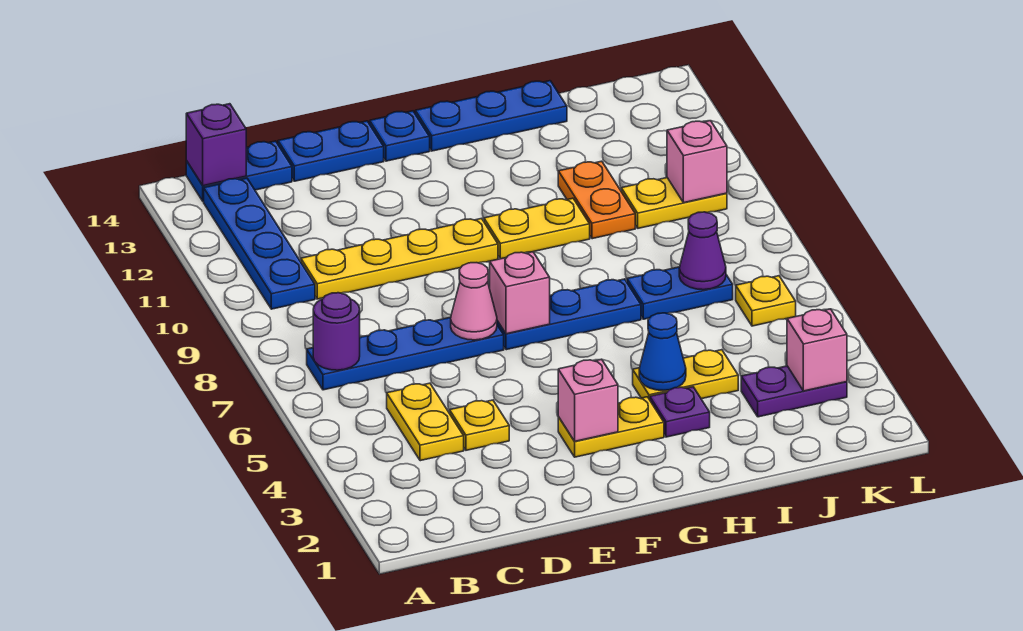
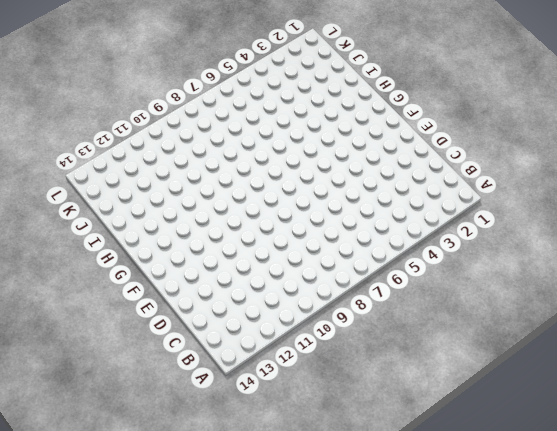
none -> blue plate B7:E7 level 1
none -> blue plate B10:B13 level 1
none -> blue plate B14:C14 level 1

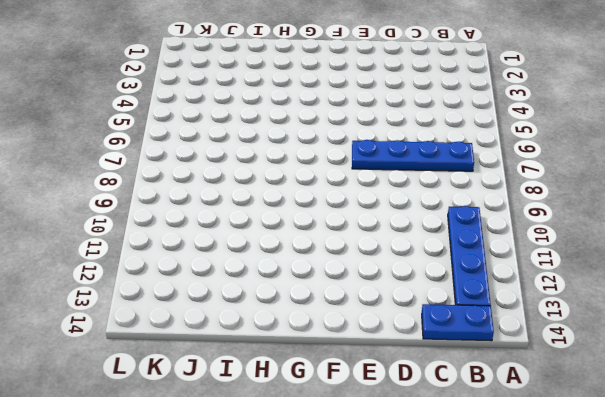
none -> yellow plate C4:C5 level 1
none -> yellow plate C10:F10 level 1
none -> yellow plate D4 level 1

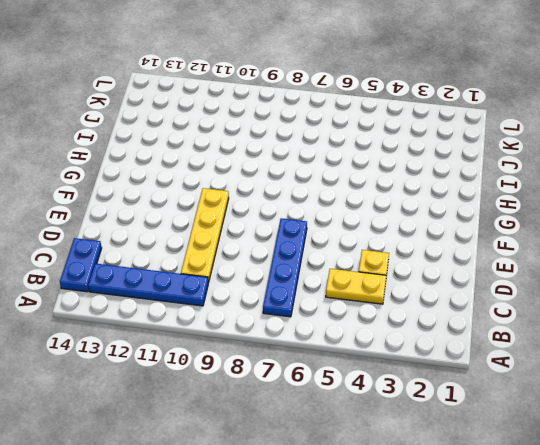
none -> blue plate D14:E14 level 1
none -> yellow plate F3:G3 level 1
none -> blue plate F7:H7 level 1

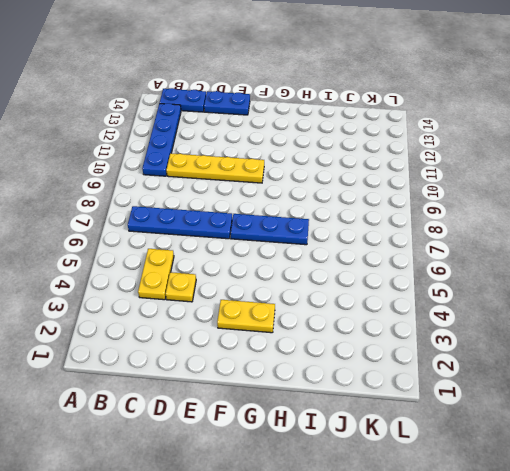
none -> blue plate F14 level 1
none -> yellow plate G10:H10 level 1
none -> blue plate G14:I14 level 1

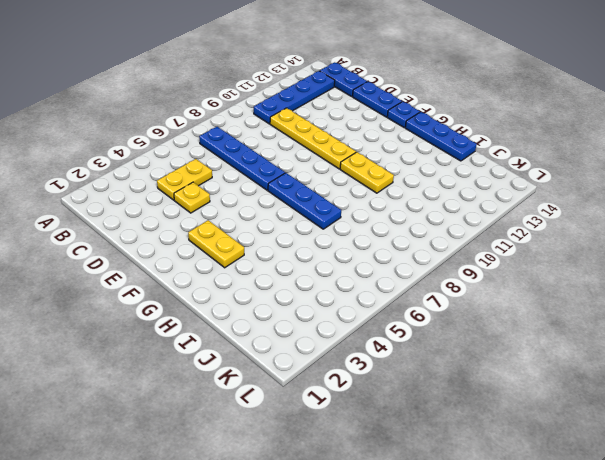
none -> purple plate H3 level 1
none -> yellow plate H4:I4 level 1
none -> blue plate I7:J7 level 1

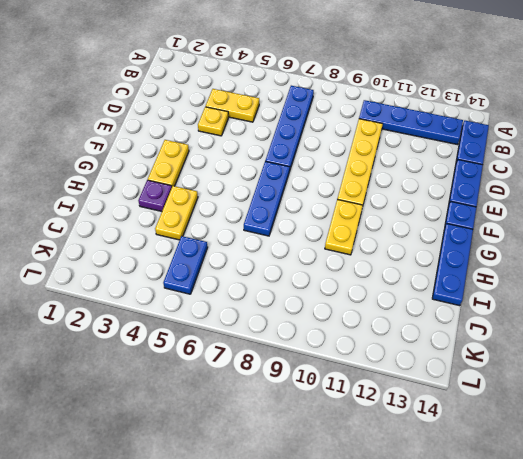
blue plate J5:K5 level 1 -> blue plate I7:J7 level 1
none -> orange plate I10:I11 level 1
none -> purple plate J3:K3 level 1
none -> yellow plate J10:K10 level 1

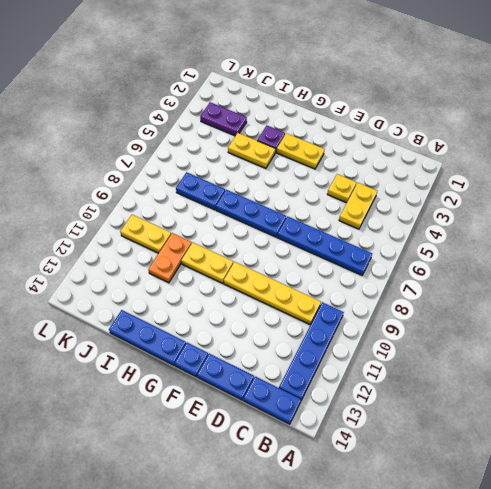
none -> yellow plate K6 level 1
none -> purple round brick B7 level 2
none -> purple brick B14 level 2

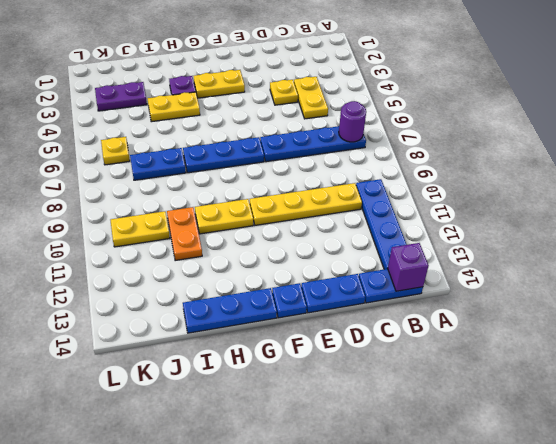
none -> pink cone E7 level 2
none -> pink brick F3 level 2
none -> pink brick F7 level 2

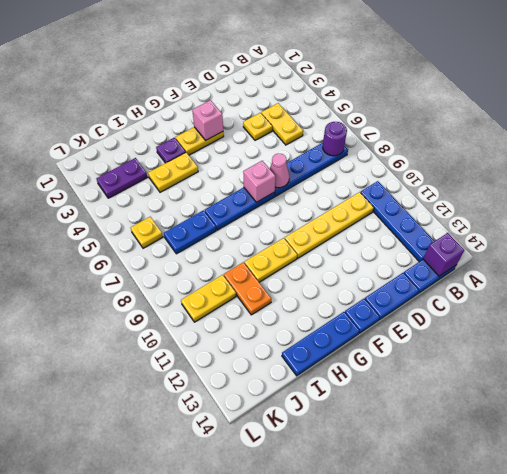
none -> blue cone H4 level 2
none -> purple cone J7 level 2
none -> pink brick K3 level 2

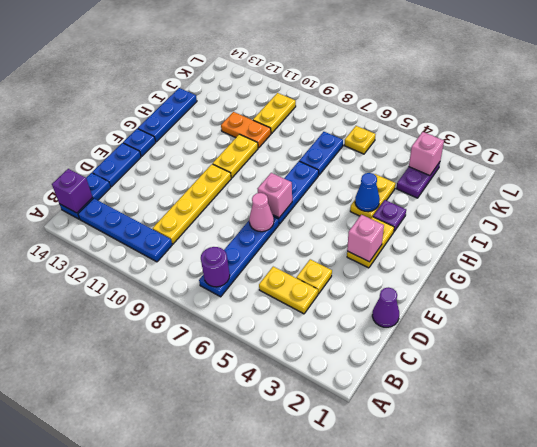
purple cone D1 level 1 -> purple cone J7 level 2
none -> pink brick K10 level 2

